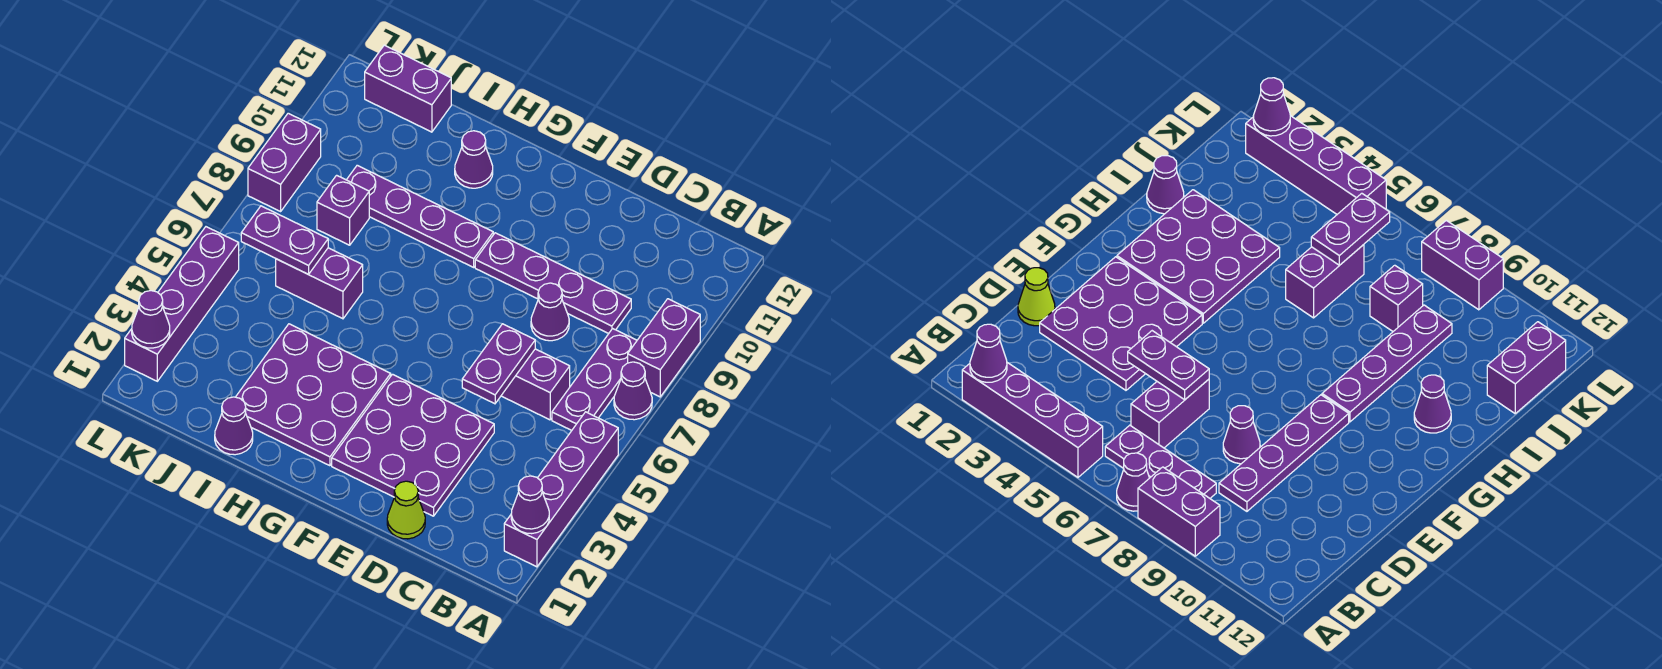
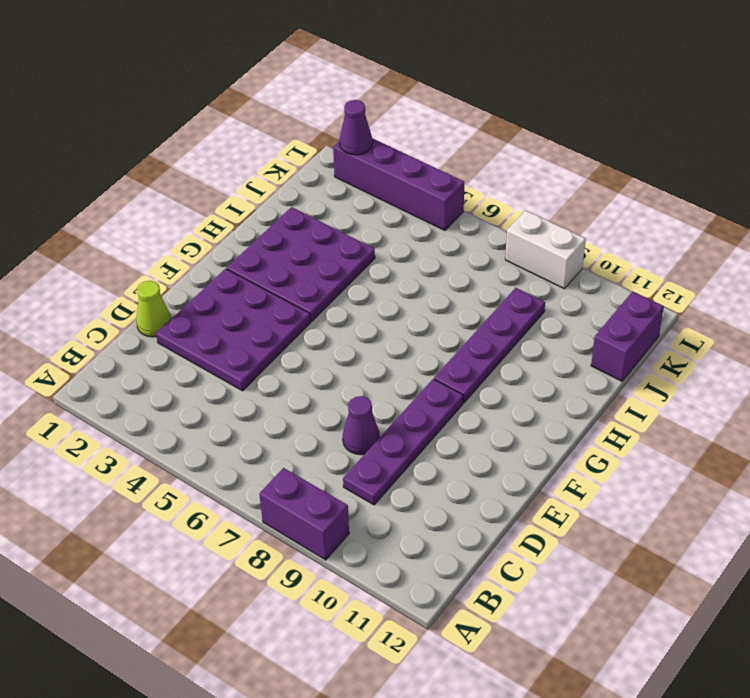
white brick L8:L9 level 1 -> purple brick L8:L9 level 1
none -> purple brick A2:A5 level 1
none -> purple cone A7 level 1
none -> purple plate B6:B8 level 1

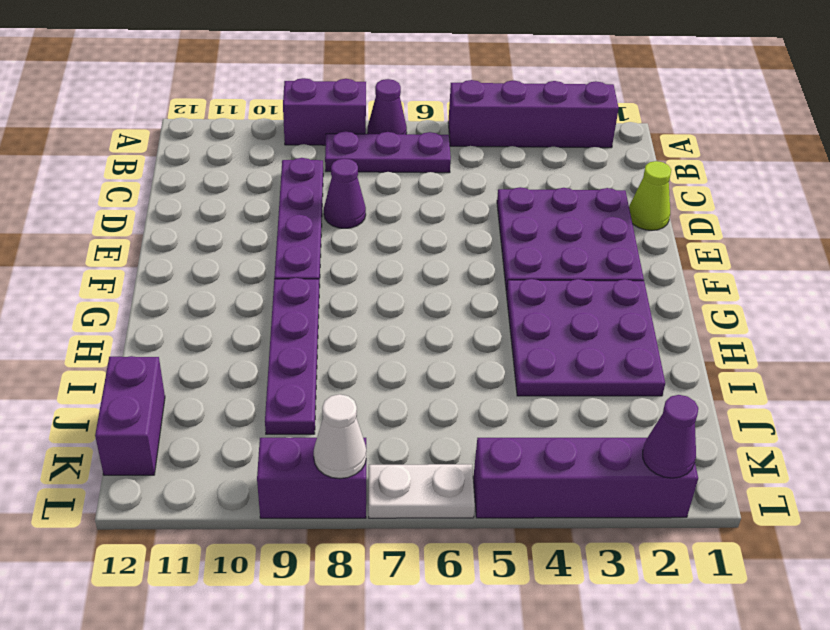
white plate L6:L7 level 1 -> none
white cone L8 level 2 -> none
none -> purple brick C6:D6 level 1
none -> purple cone H11 level 1
none -> purple cone I1 level 1

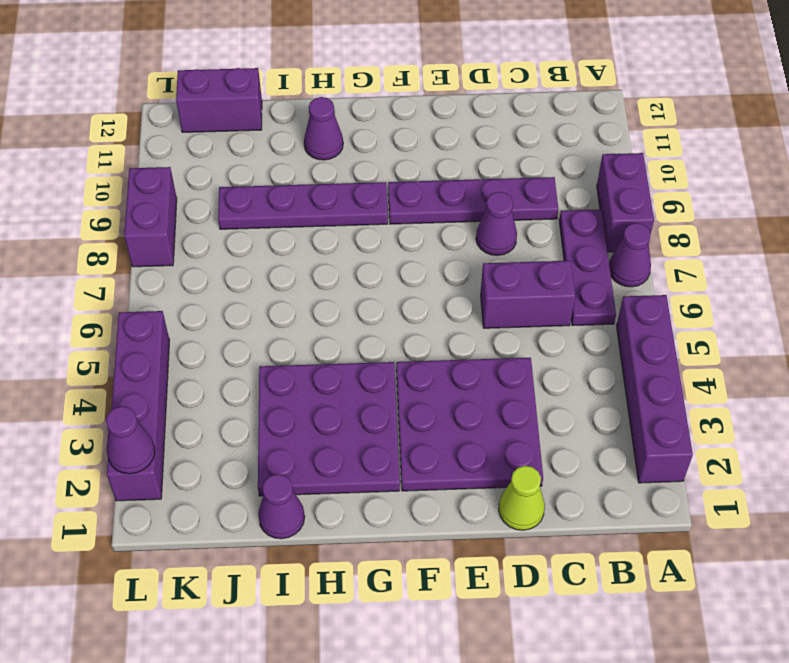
none -> purple brick I6:J6 level 1
none -> purple brick J8 level 1
none -> purple cone A2 level 2

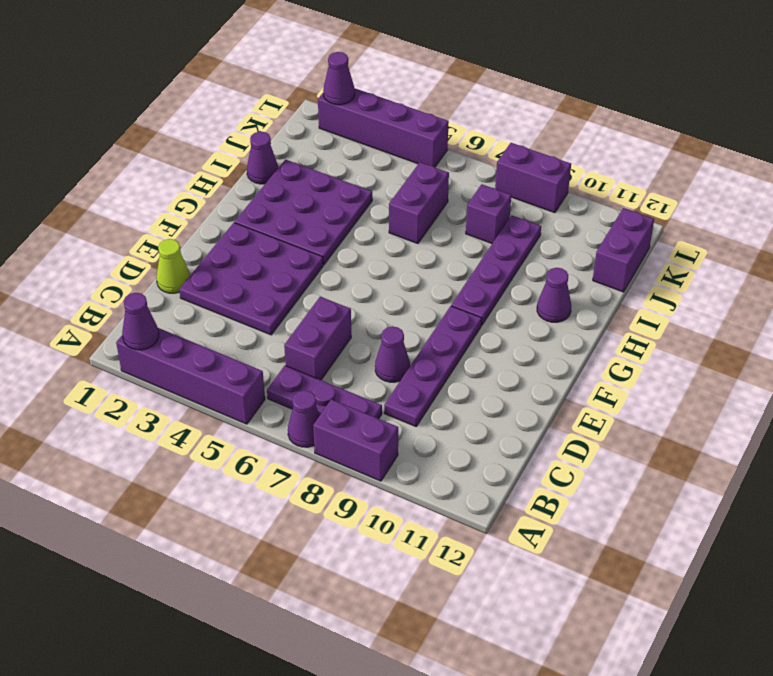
none -> purple plate D5:D6 level 2
none -> purple plate J6:K6 level 2

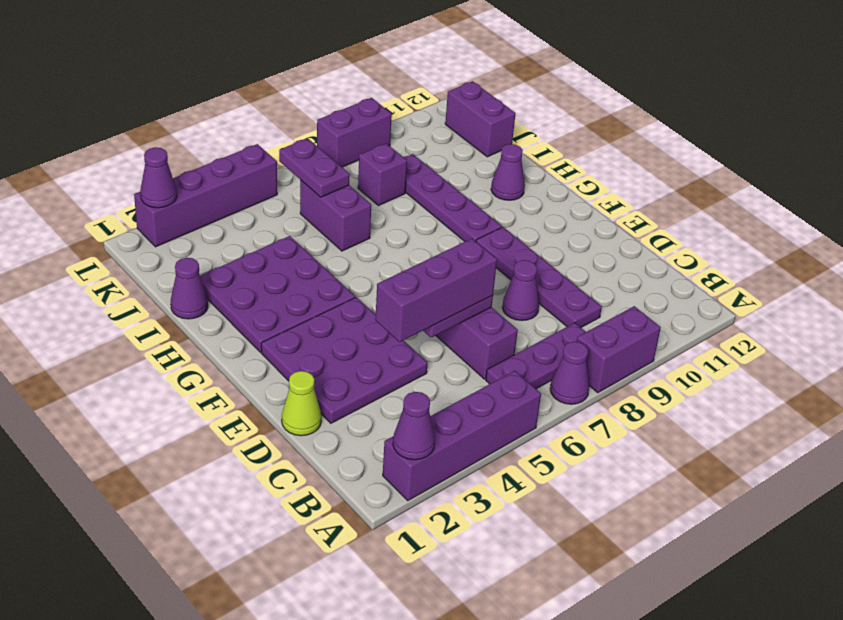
purple brick D4:D6 level 3 -> none

